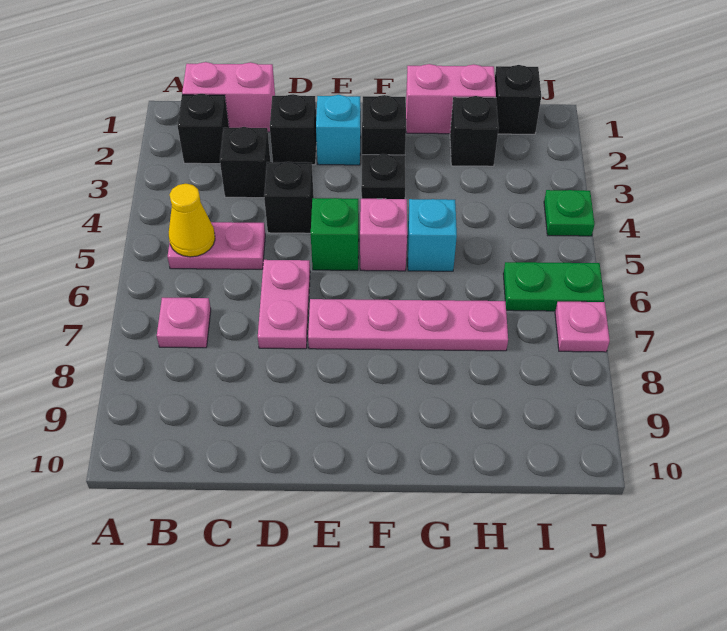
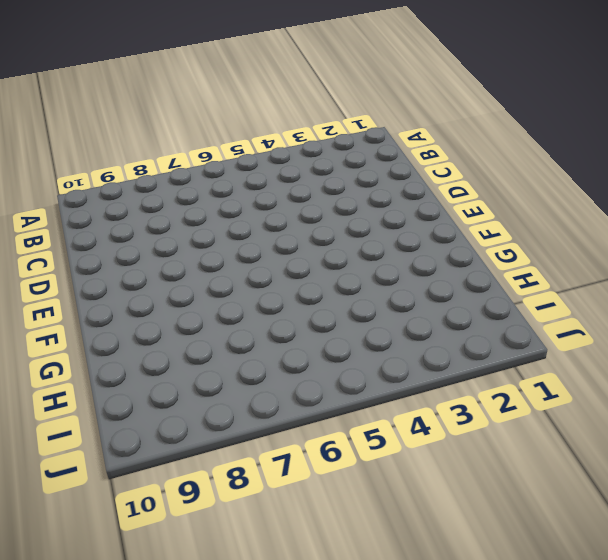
none -> pink brick B1:C1 level 1
none -> black brick B2 level 1
none -> pink plate B5:C5 level 1

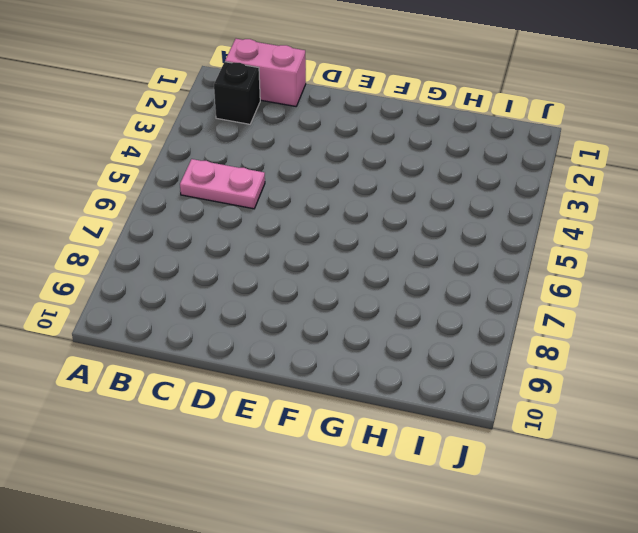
none -> pink plate B7 level 1
none -> black brick C3 level 1
none -> black brick D2 level 1

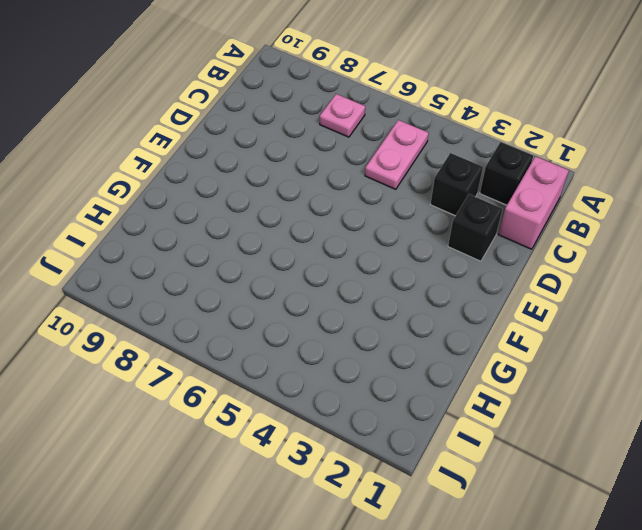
none -> black brick D4 level 1
none -> pink plate D6:D7 level 1
none -> cyan brick E2 level 1

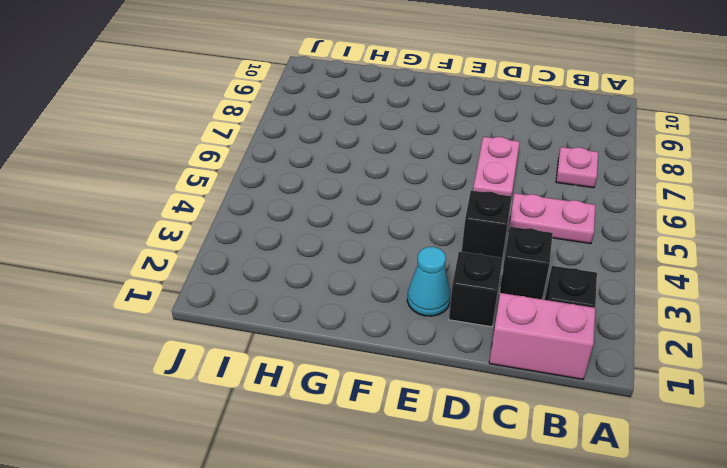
cyan cone E2 level 1 -> cyan brick E2 level 1
none -> green brick E5 level 1
none -> pink plate E7:H7 level 1
none -> black brick F2 level 1

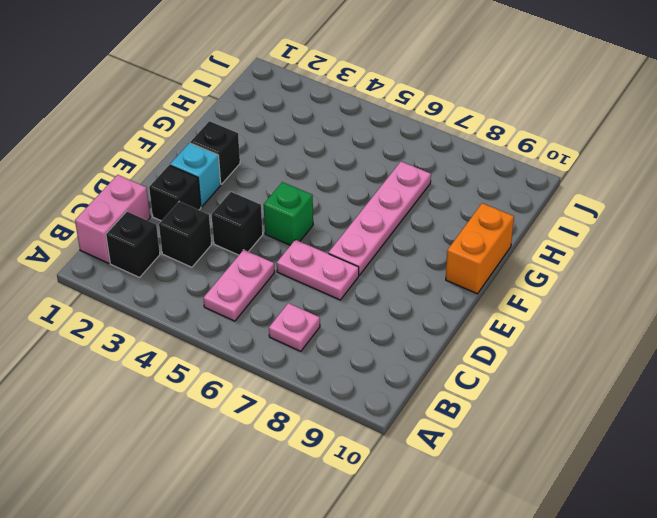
orange brick F10:G10 level 1 -> none
none -> black plate F3 level 1
none -> pink brick F5 level 1
none -> pink brick G1:H1 level 1

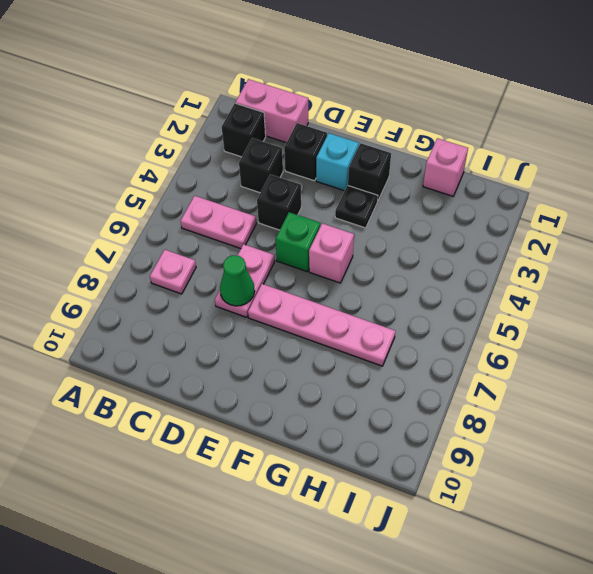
green cone D7 level 2 -> none
pink brick H1 level 1 -> pink brick G1:H1 level 1
none -> cyan brick G5 level 1
none -> black brick H2 level 1
none -> black brick I1 level 1

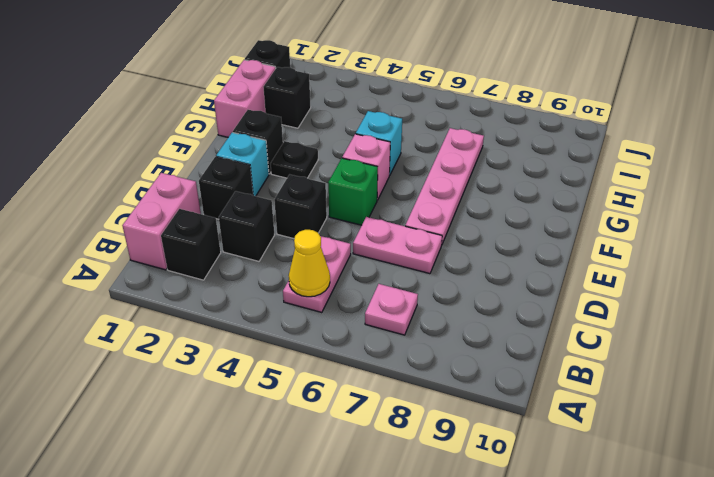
none -> green plate I6:J6 level 1
none -> green plate J4 level 1
none -> pink plate J7 level 1

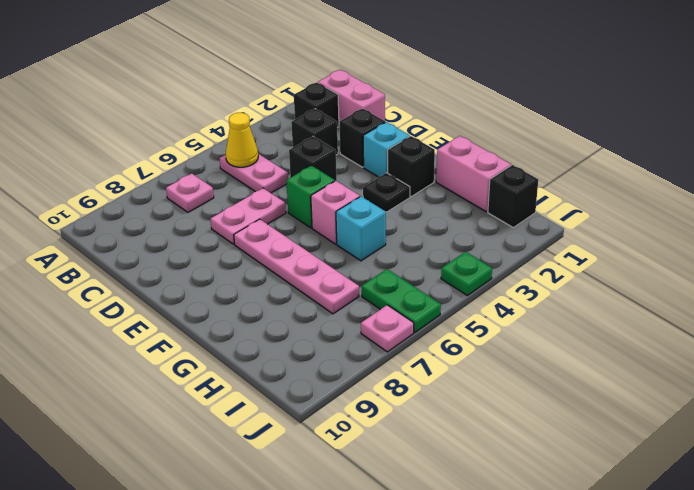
none -> black brick H2 level 1

